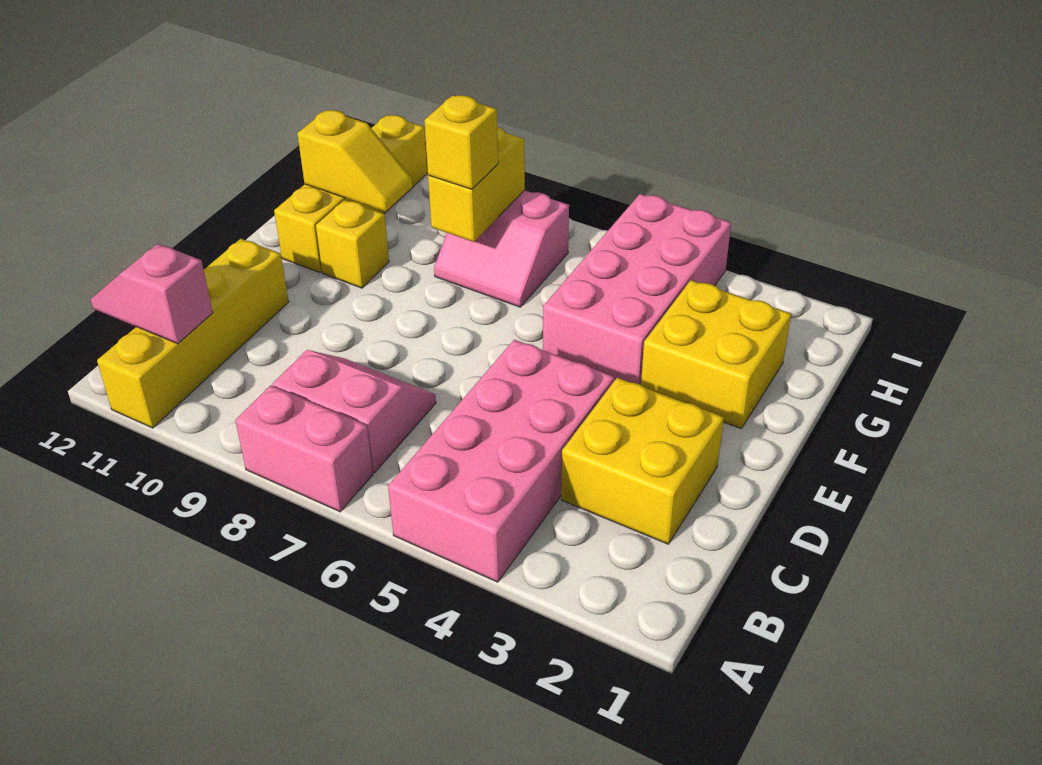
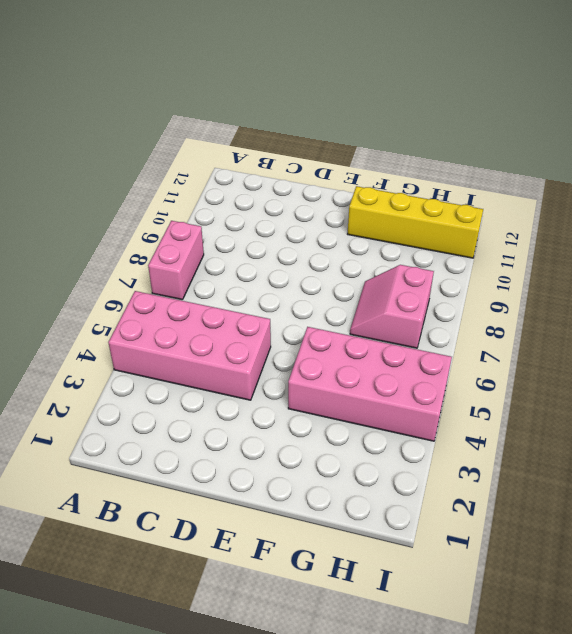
none -> yellow brick A11:D11 level 1
none -> pink slope B7:C8 level 1 top B
none -> yellow brick C2:D3 level 1

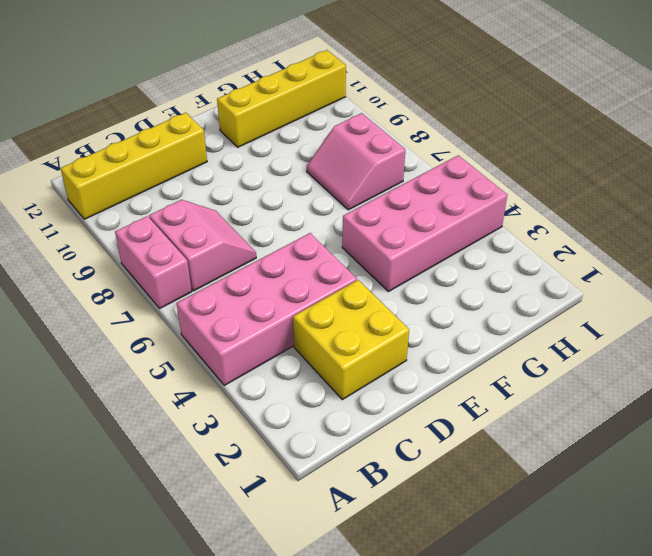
none -> yellow brick F2:G3 level 1
none -> yellow brick F10 level 1
none -> pink slope B11:B12 level 2 top 11

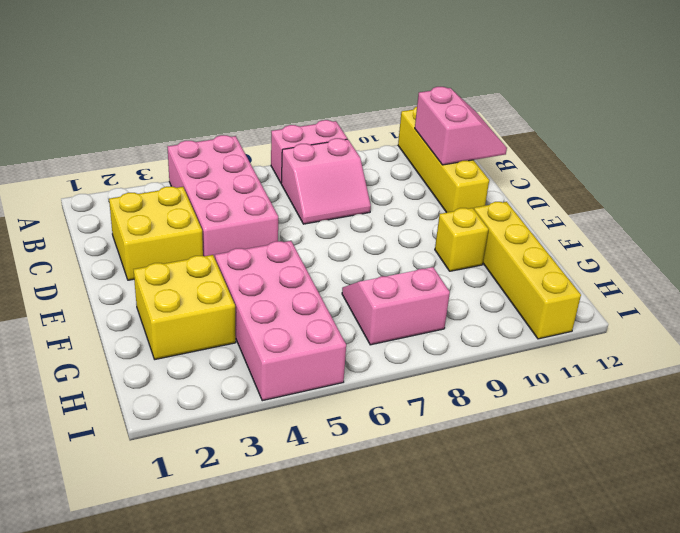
pink slope B11:C12 level 2 top 11 -> pink slope B11:B12 level 2 top 11
none -> yellow brick G8:H8 level 2
none -> yellow slope G10:G11 level 2 top 11
none -> yellow brick G8 level 3

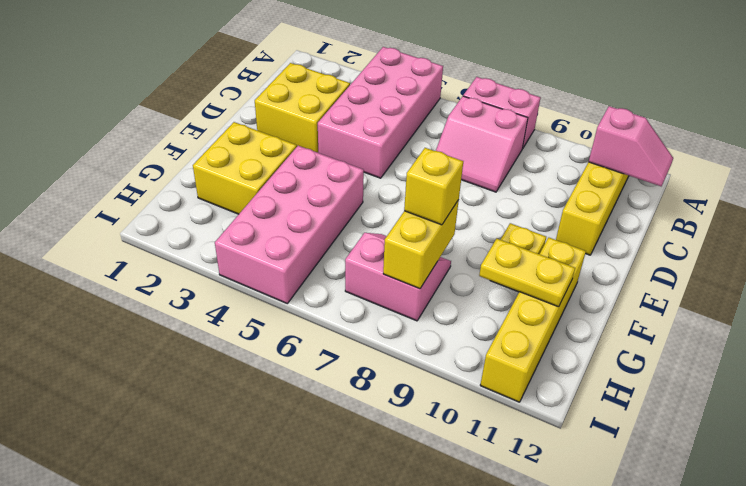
yellow plate G10:G11 level 2 -> yellow slope G10:G11 level 2 top 11

